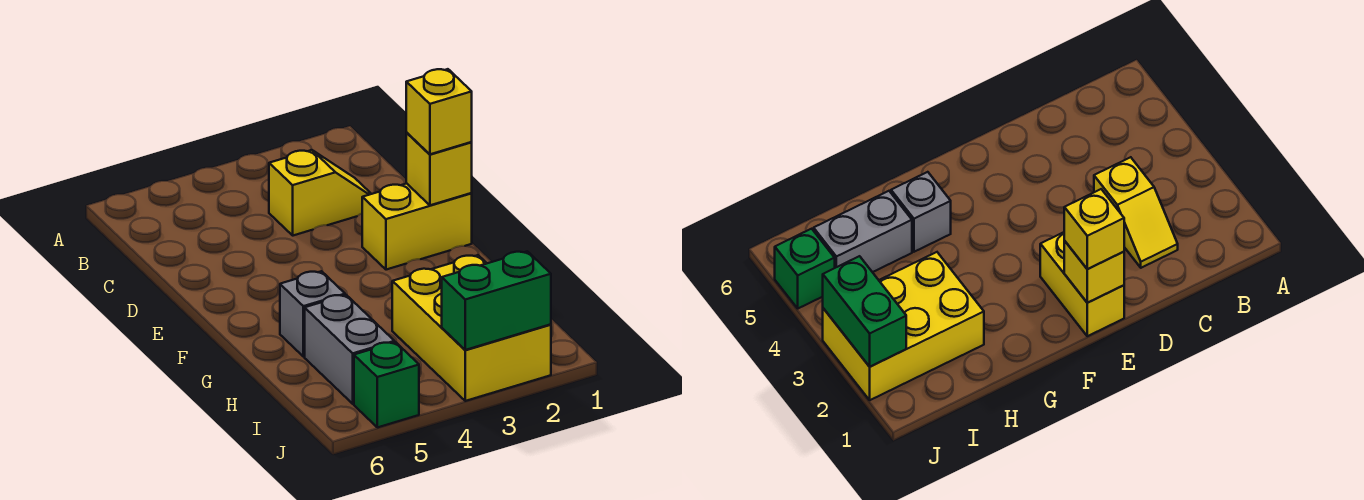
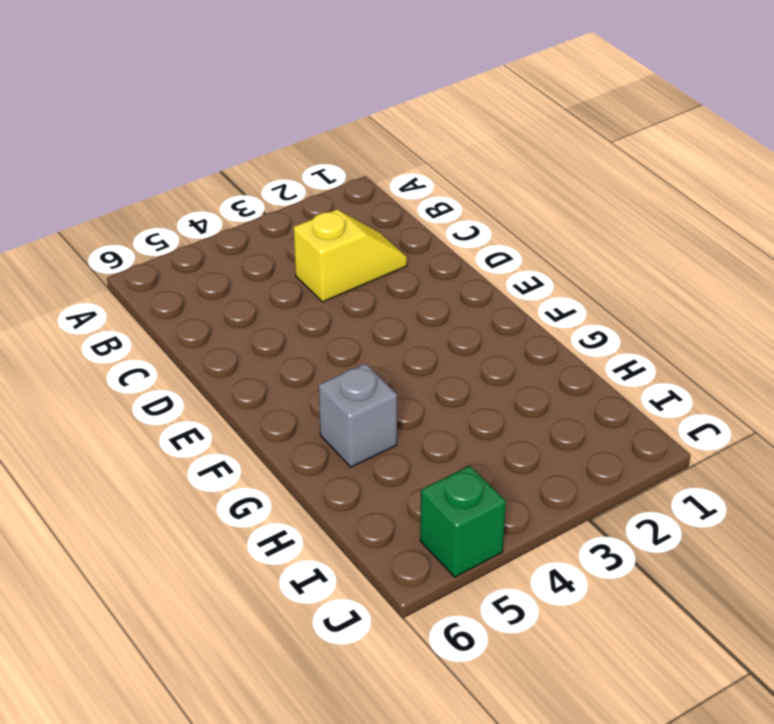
none -> yellow brick E1:E2 level 1
none -> yellow brick H2:J3 level 1

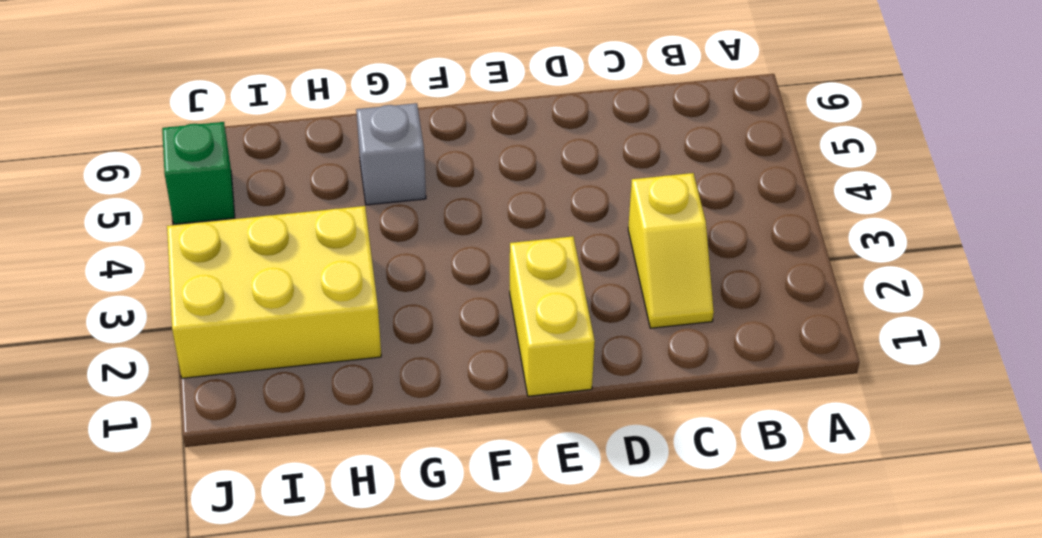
none -> grey brick H5:I5 level 1
none -> yellow brick E1 level 2

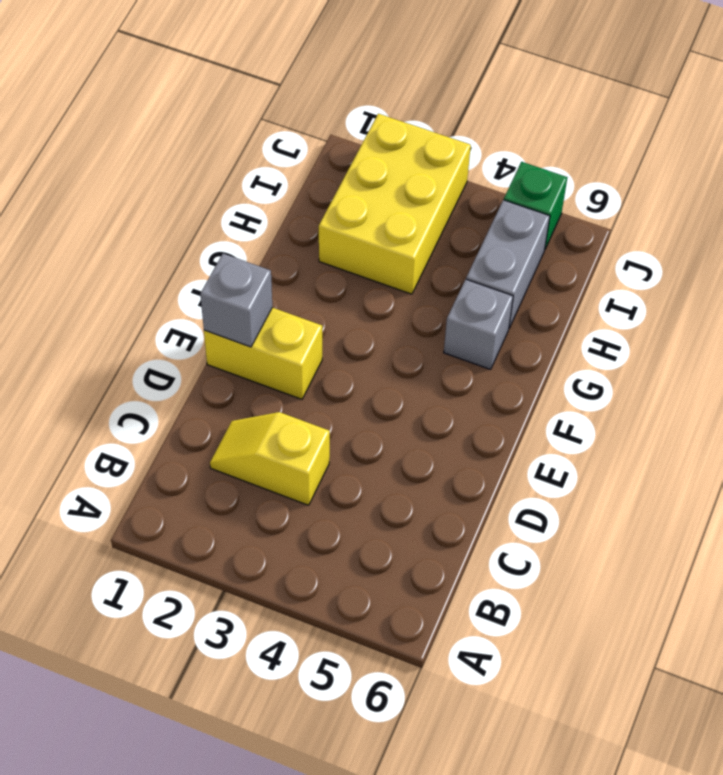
grey brick E1 level 2 -> yellow brick E1 level 2
none -> green brick J2:J3 level 2
none -> yellow brick E1 level 3

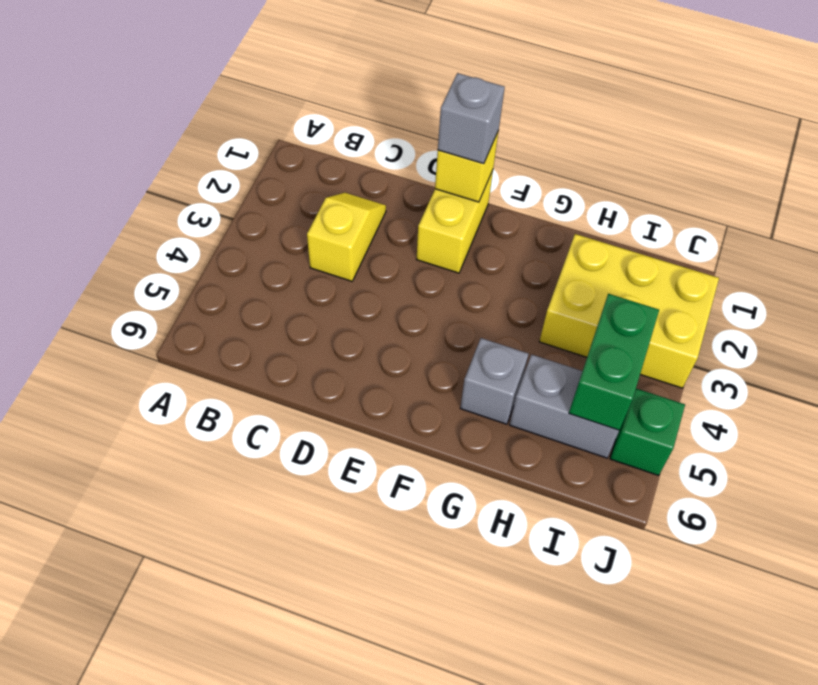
grey brick E1 level 3 -> yellow brick E1 level 3
green brick I4:I5 level 2 -> green brick J2:J3 level 2

